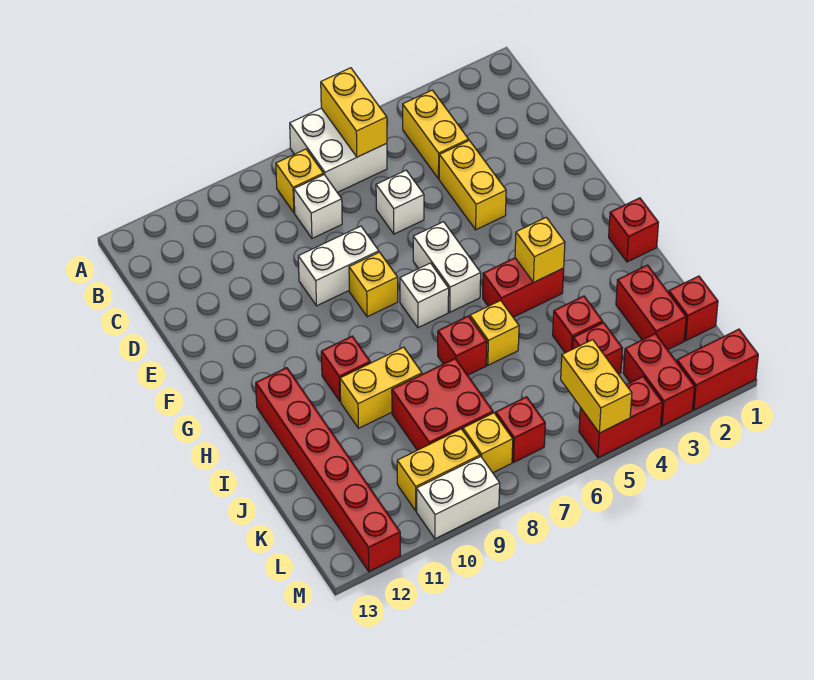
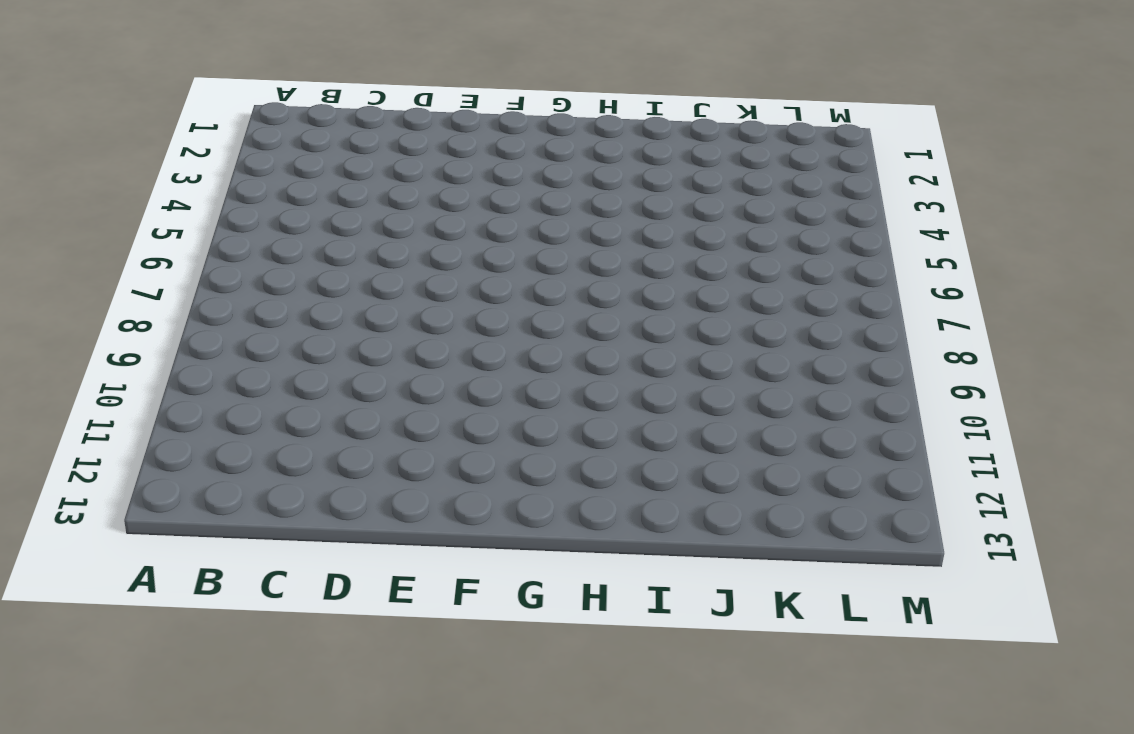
none -> white brick A6:B7 level 1
none -> yellow brick B4:C4 level 1
none -> yellow brick B8 level 1
none -> white brick C8 level 1

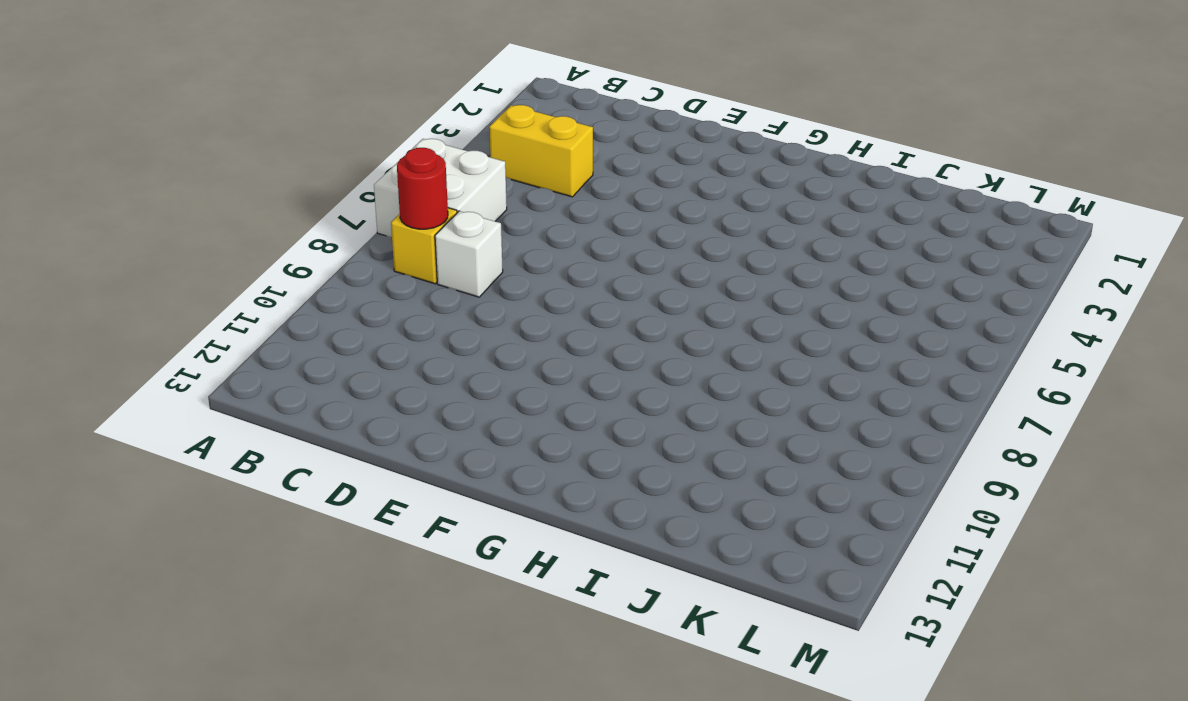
red round brick B8 level 2 -> none
none -> yellow brick D4:E4 level 1
none -> white brick D6 level 1
none -> white brick E8:E9 level 1
none -> white brick F6:G6 level 1

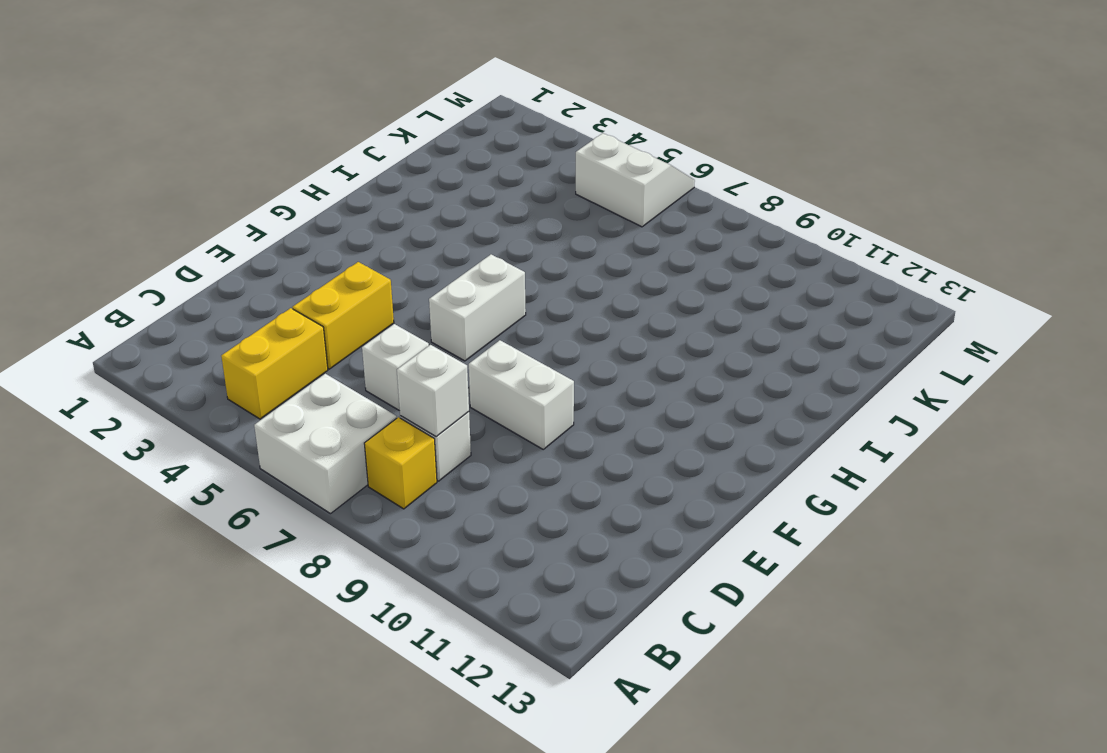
white brick C8 level 2 -> white brick G7 level 1
white slope L5:M6 level 1 top L -> red brick M4:M5 level 1
none -> yellow brick F8 level 1
none -> red brick H1 level 1
none -> red brick H4:H5 level 1
none -> red brick H10 level 1

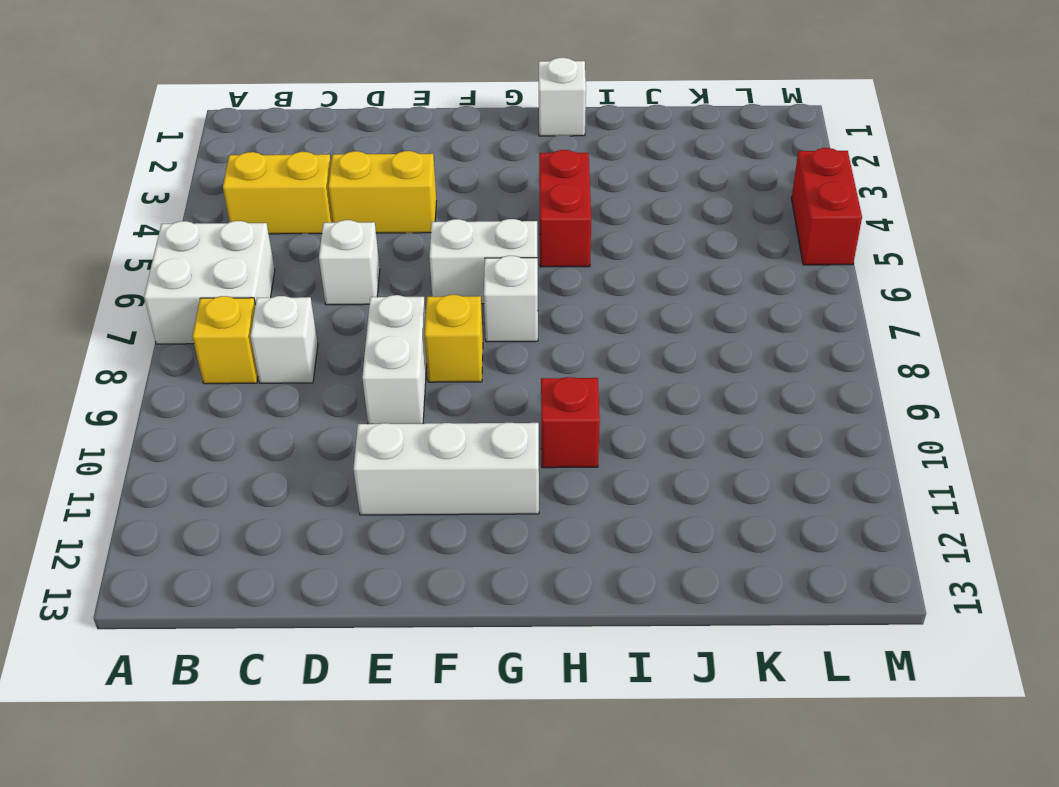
white brick E11:G11 level 1 -> none
white brick H1 level 1 -> red brick H1 level 1
none -> red brick H12:M12 level 1
none -> yellow brick I6 level 1
none -> red brick I7 level 1
none -> yellow brick I9:I10 level 1

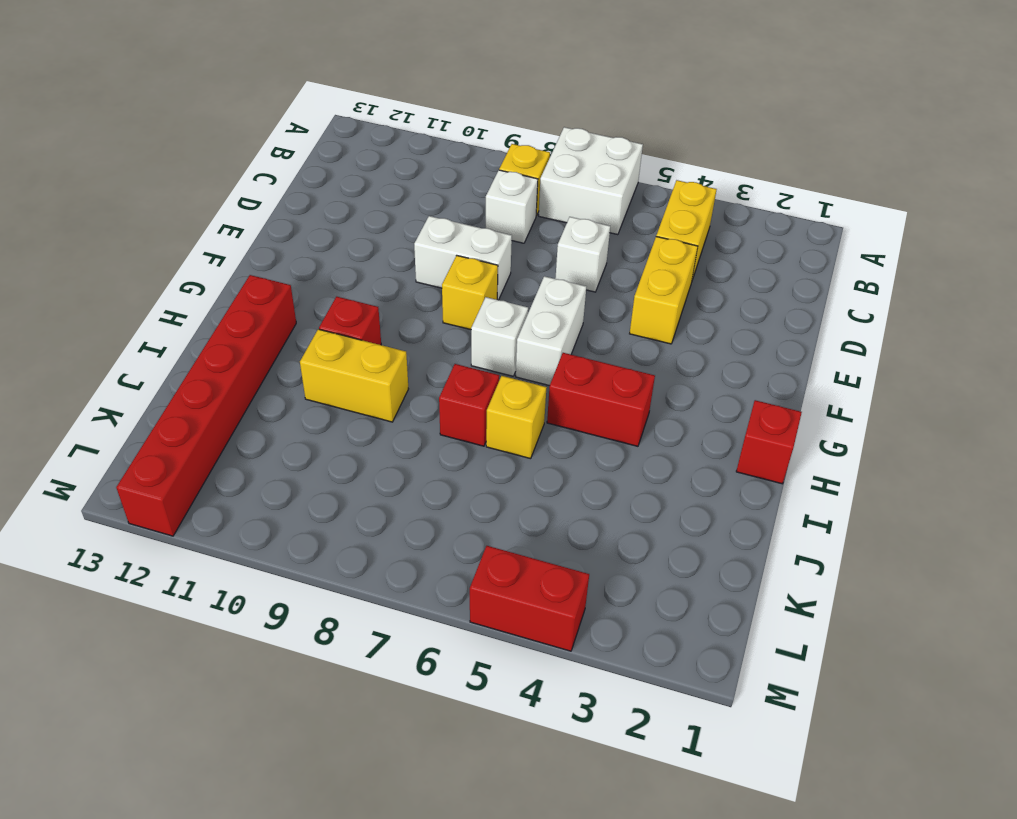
none -> red brick J2:K2 level 1
none -> red brick J4 level 1
none -> red brick J8:K9 level 1
none -> red brick K1 level 1

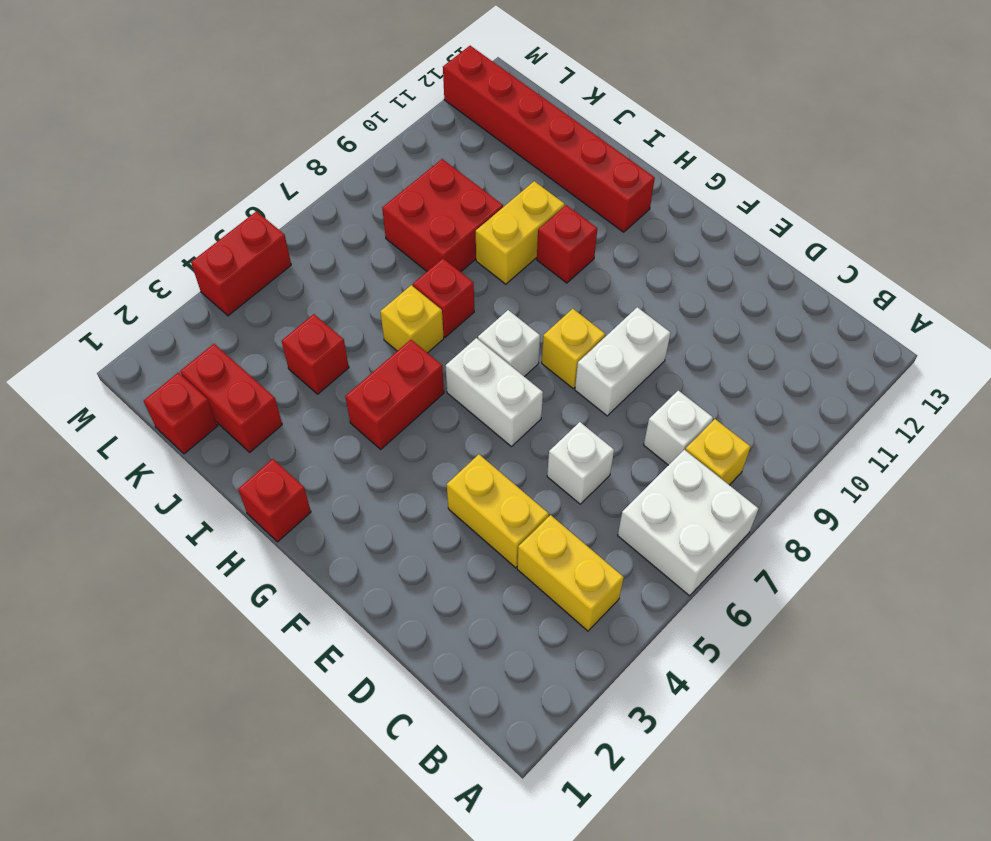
none -> red brick K4 level 1
none -> red brick L3:M3 level 1
none -> red brick L7 level 1
none -> yellow brick L8 level 1

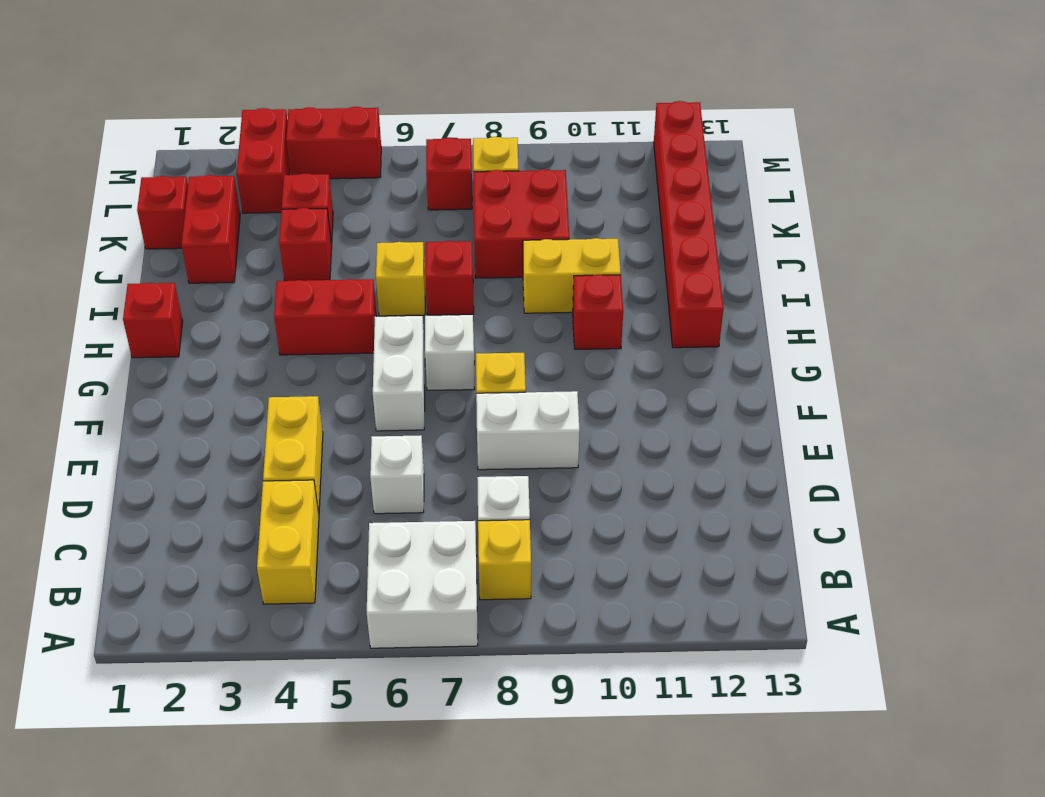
none -> yellow brick L9:L10 level 1
none -> red brick M1:M2 level 1
none -> white brick M9:M10 level 1
none -> yellow brick A6:B6 level 2

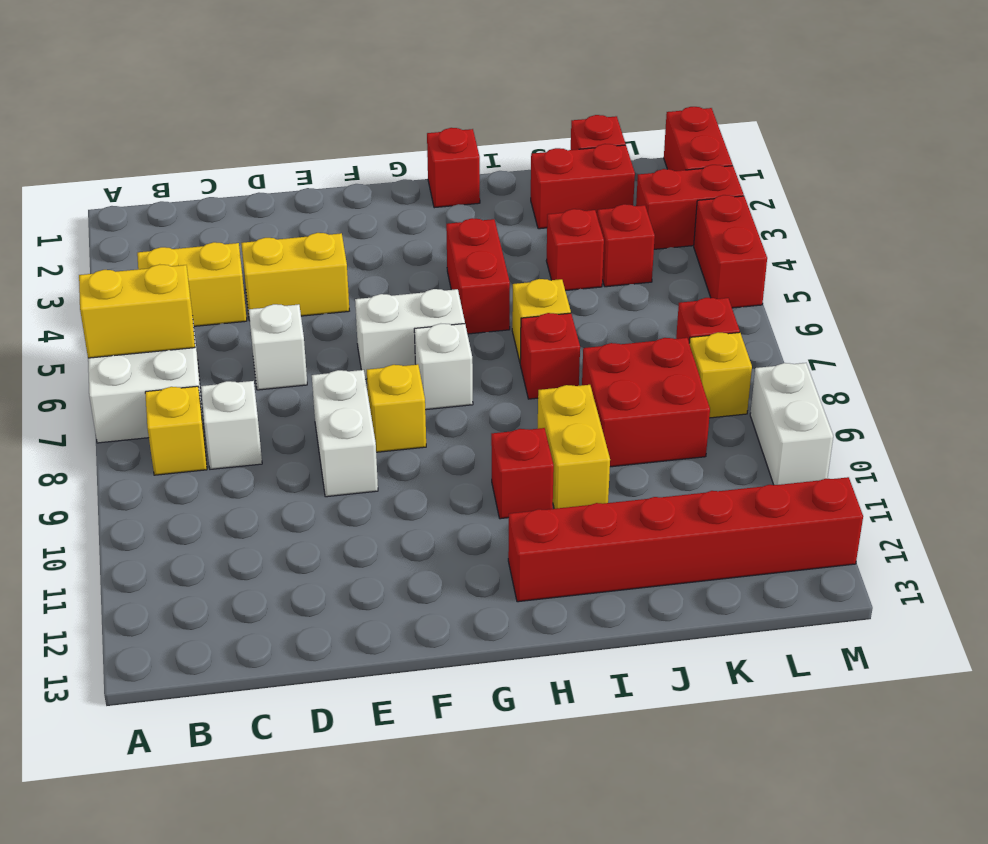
none -> yellow brick L9:L10 level 1
none -> yellow brick H4 level 2
none -> yellow brick L5:M5 level 2

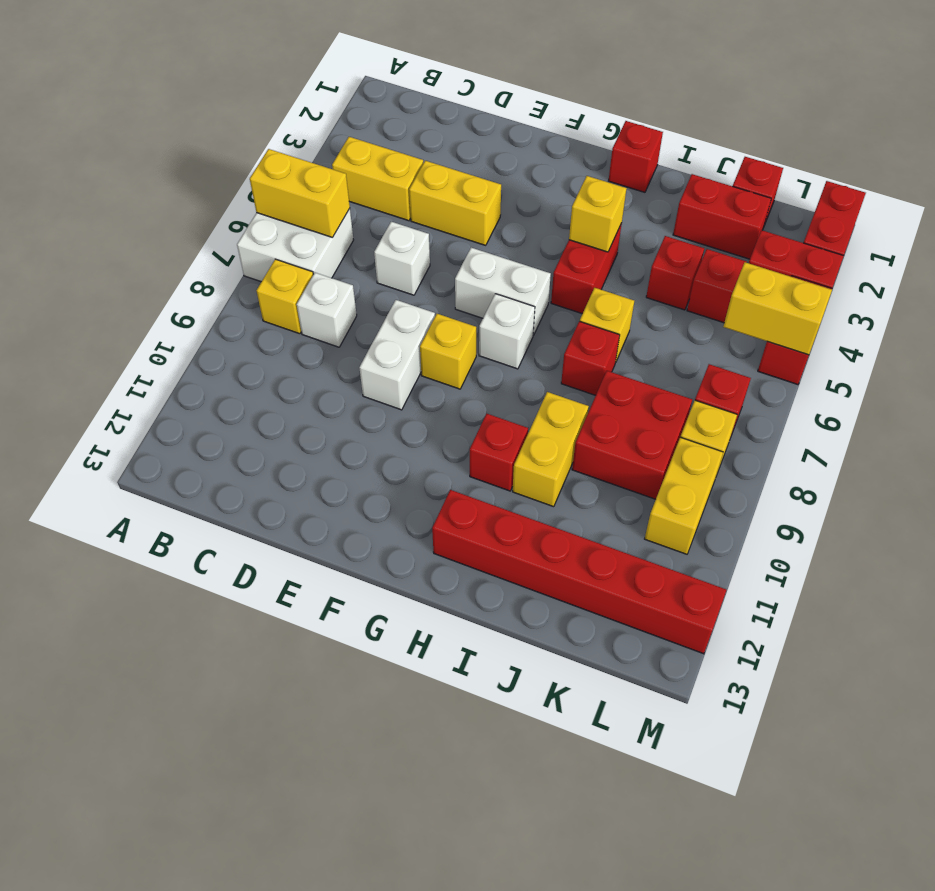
none -> white brick M9:M10 level 1

